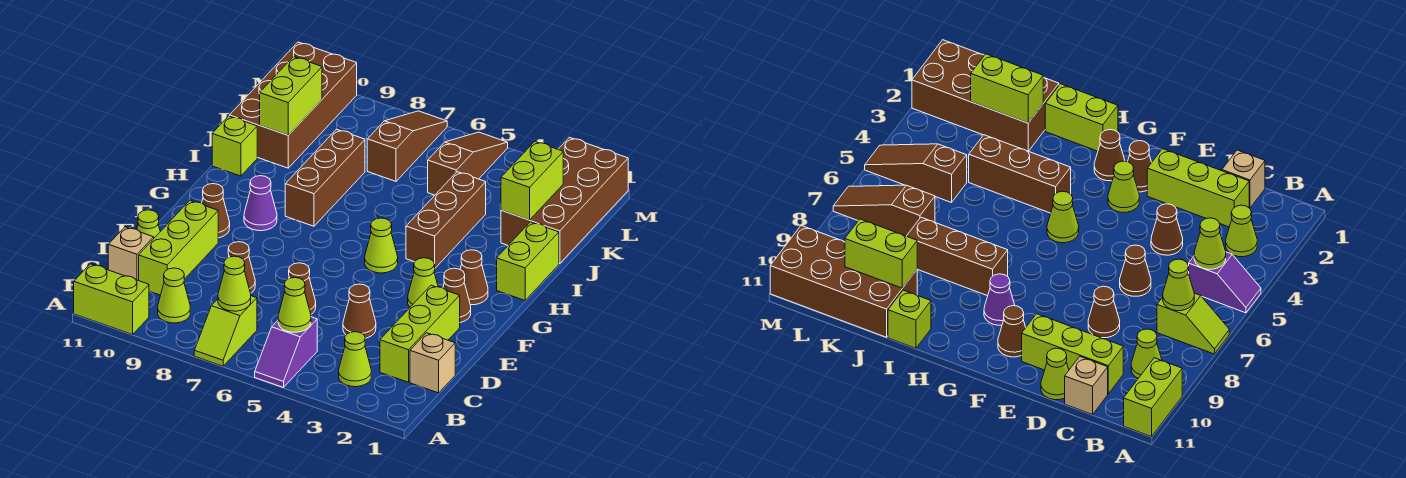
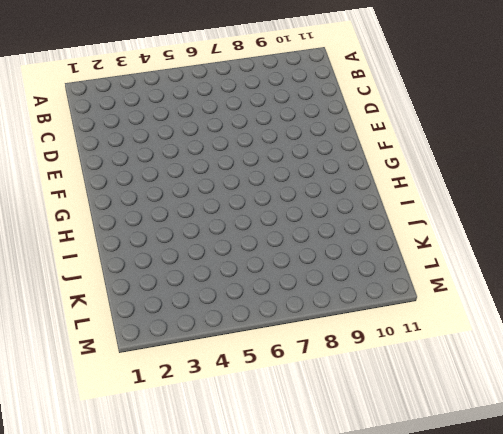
none -> purple slope A5:B5 level 1 top B
none -> lime slope A7:B7 level 1 top B
none -> lime brick A10:A11 level 1
none -> lime cone B3 level 1

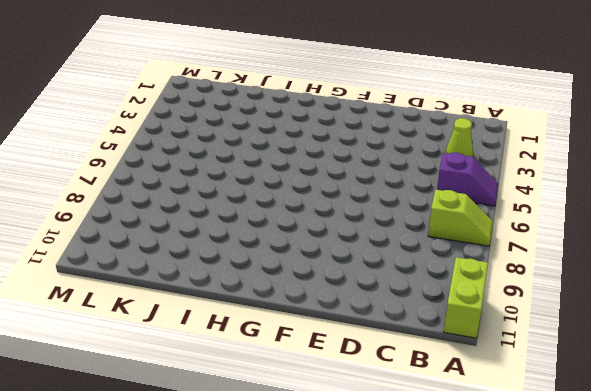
none -> lime cone B9 level 1
none -> tan brick C1 level 1
none -> lime brick C2:E2 level 1
none -> lime brick C10:E10 level 1

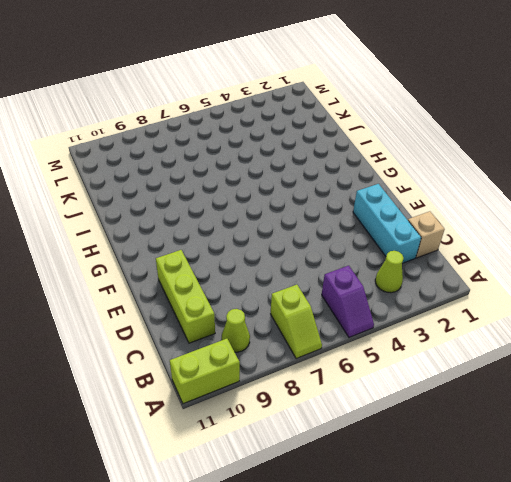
cyan brick C2:E2 level 1 -> lime brick C2:E2 level 1
none -> tan brick C11 level 1
none -> brown cone D4 level 1
none -> brown cone D6 level 1
none -> brown cone D8 level 1

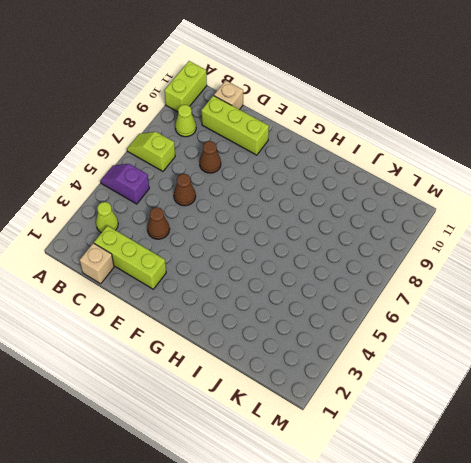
none -> lime cone D11 level 1
none -> brown cone F2 level 1
none -> lime cone F3 level 1
none -> brown cone F10 level 1

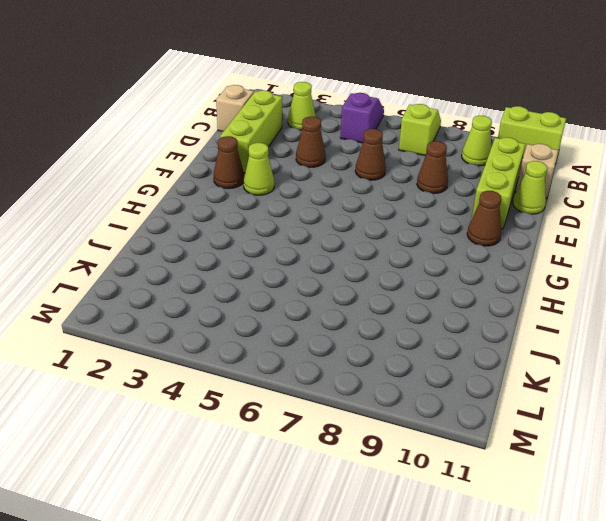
none -> brown cone G2 level 1
none -> lime cone G5 level 1
none -> purple cone G9 level 1
none -> lime brick H1:I1 level 1

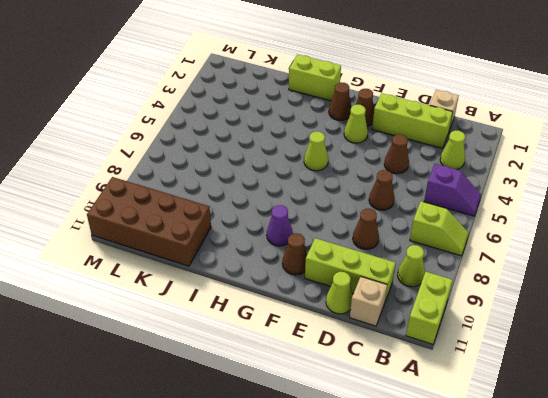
none -> brown brick H4:J4 level 1
none -> brown brick H8:J8 level 1
none -> lime brick I11 level 1
none -> brown brick J1:M2 level 1

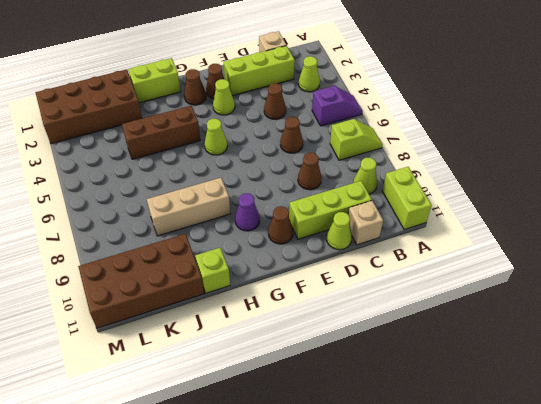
tan brick H8:J8 level 1 -> brown brick H8:J8 level 1
none -> brown slope K5:M5 level 1 top K
none -> brown slope K7:M7 level 1 top K
none -> lime cone B5 level 2
none -> lime cone B7 level 2

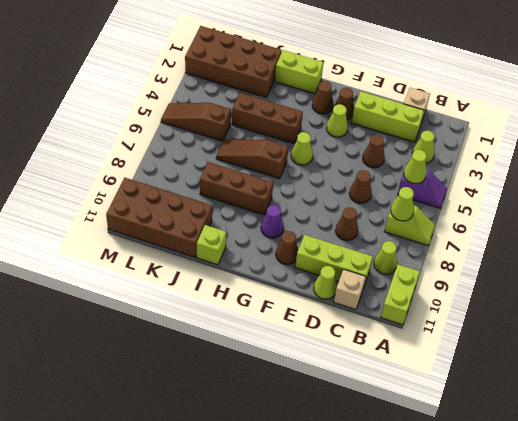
brown slope H6:J6 level 1 top H -> brown slope K7:M7 level 1 top K
none -> lime brick J2:K2 level 2
none -> lime brick J10:K10 level 2

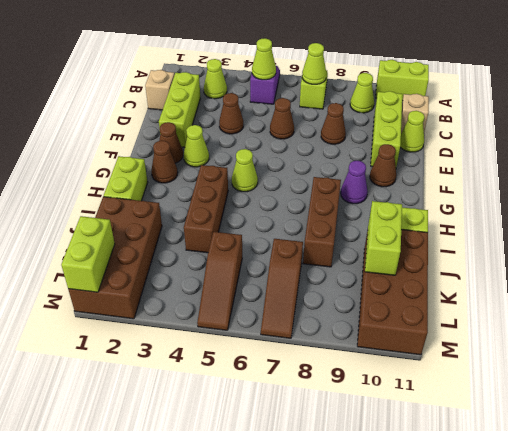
lime brick L1:M1 level 2 -> lime brick J2:K2 level 2

